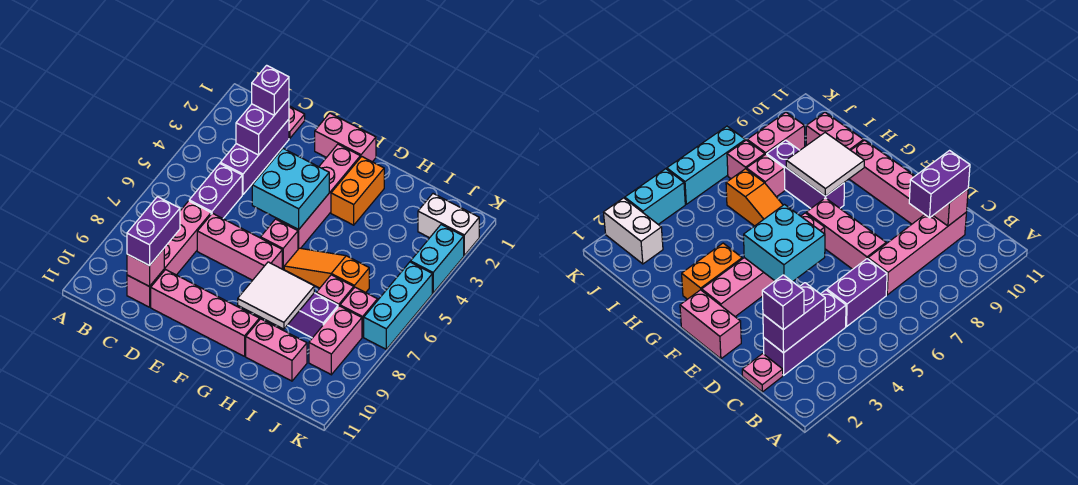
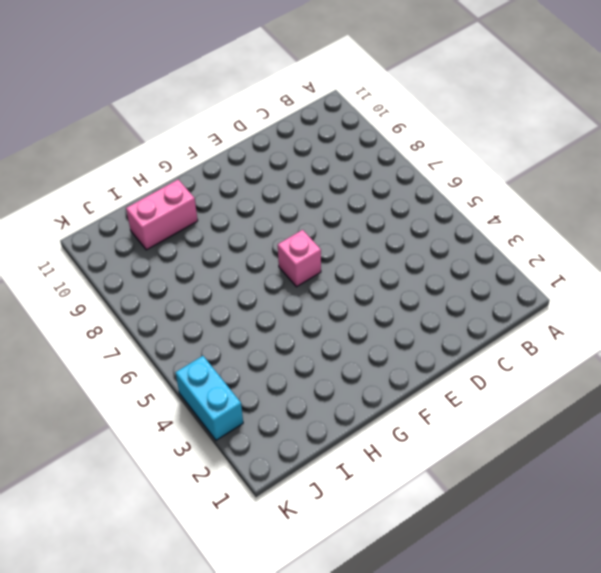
none -> pink plate C1 level 1
none -> purple brick C2:C4 level 1
none -> purple brick C5:C6 level 1

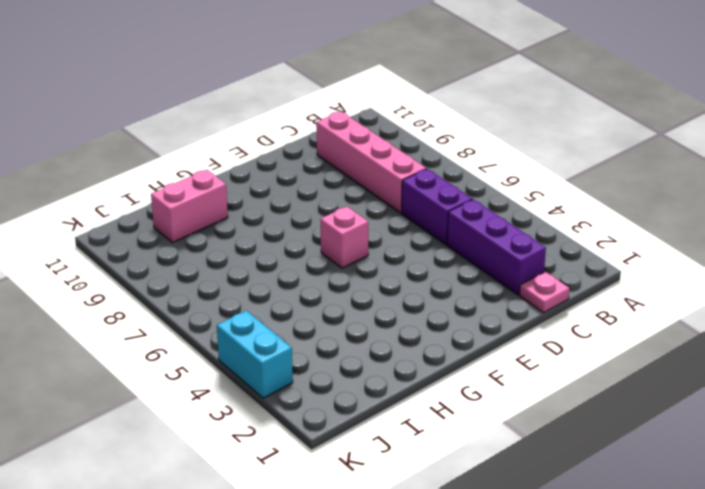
none -> pink brick D7:F7 level 1
none -> pink brick D10:G10 level 1
none -> pink brick E1:F1 level 1

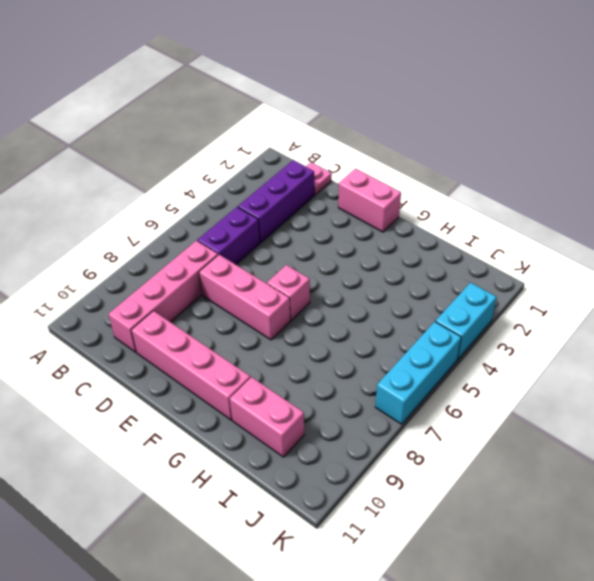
none -> pink brick F2:F5 level 1
none -> orange brick G2:G3 level 1
none -> orange slope G6:I6 level 1 top I

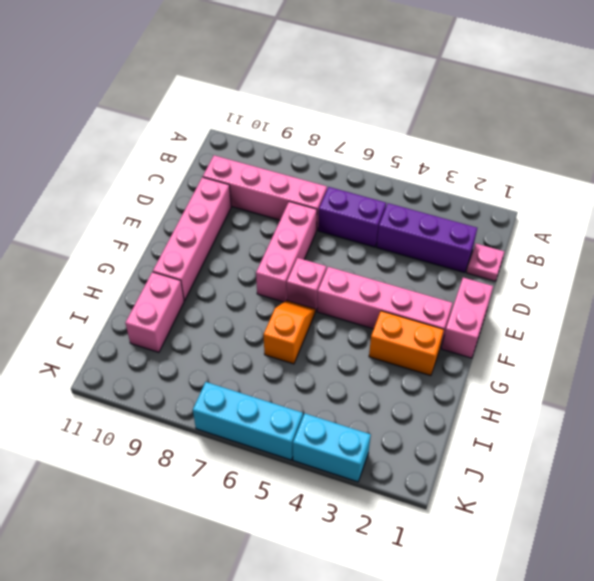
orange slope G6:H6 level 1 top H -> orange slope G6:I6 level 1 top I
none -> purple brick G8:I8 level 1
none -> pink brick I7 level 1
none -> white brick J2:K2 level 1

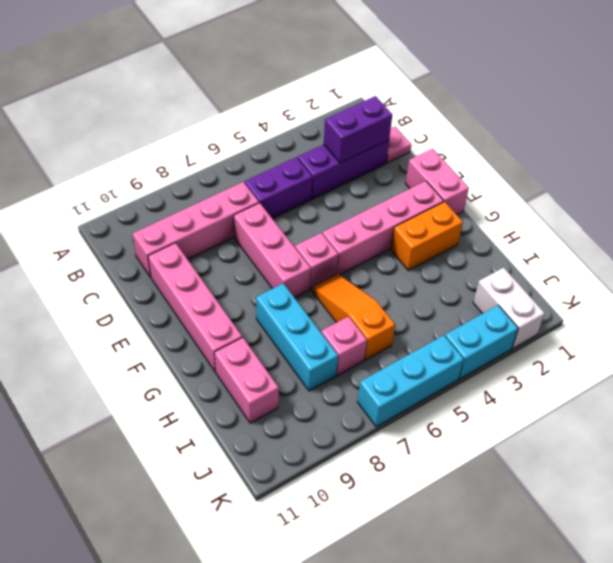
cyan brick G8:I8 level 1 -> purple brick G8:I8 level 1
none -> pink brick J7 level 1
none -> pink brick J8:J9 level 1
none -> pink brick C10 level 2

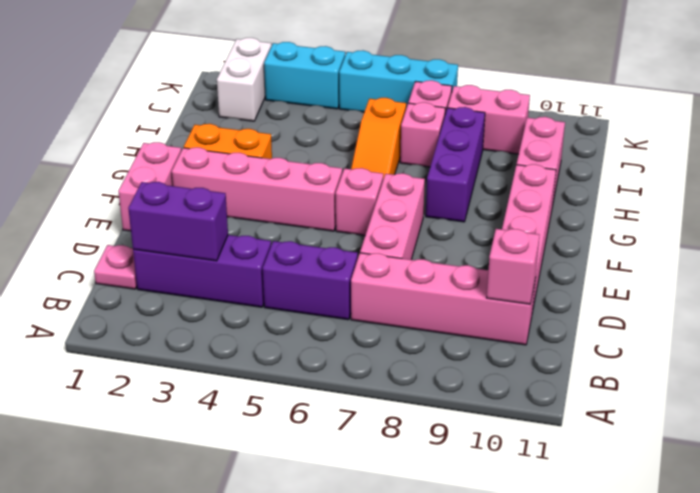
none -> cyan brick E4:F5 level 2
none -> white tile G8:H9 level 2
none -> purple brick C2 level 3

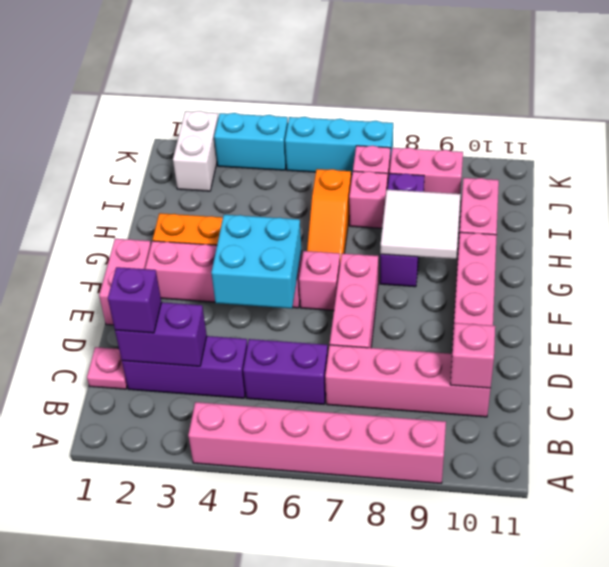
pink brick A4:A9 level 1 -> none
none -> purple brick C9:C10 level 3

